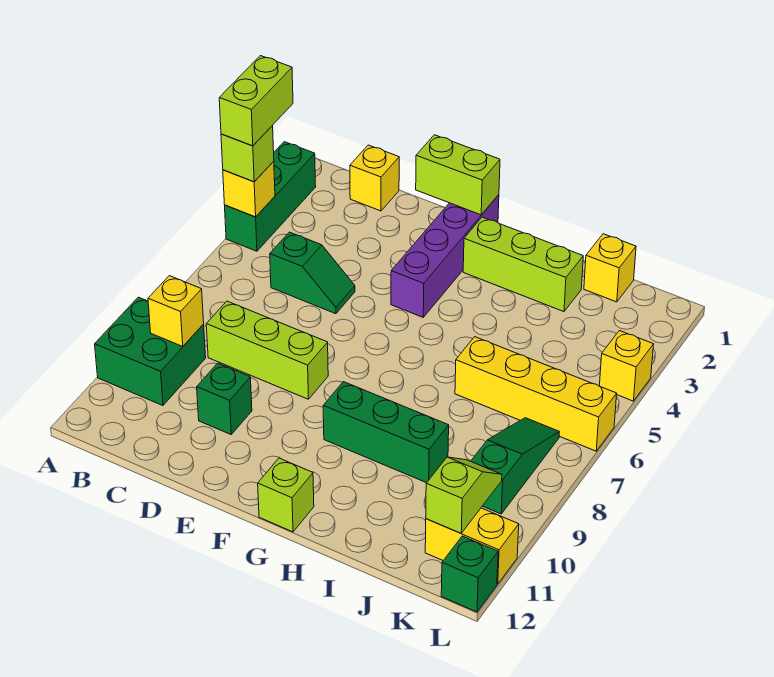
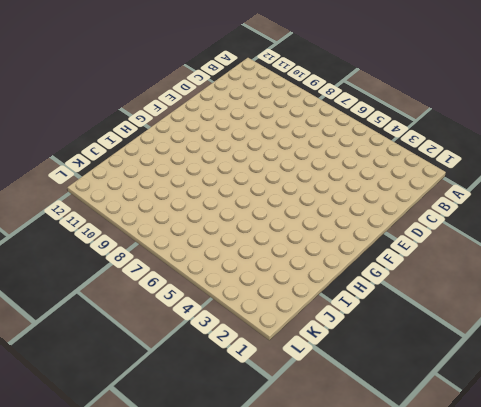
none -> green brick A2:A4 level 1
none -> green brick A9:B10 level 1
none -> yellow brick C1 level 1

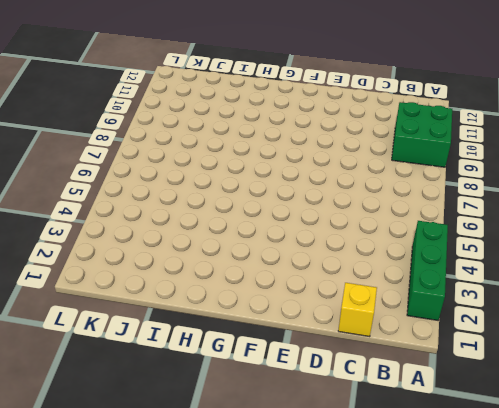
none -> green slope C5:D5 level 1 top C
none -> lime brick C8:E8 level 1
none -> green brick D10 level 1

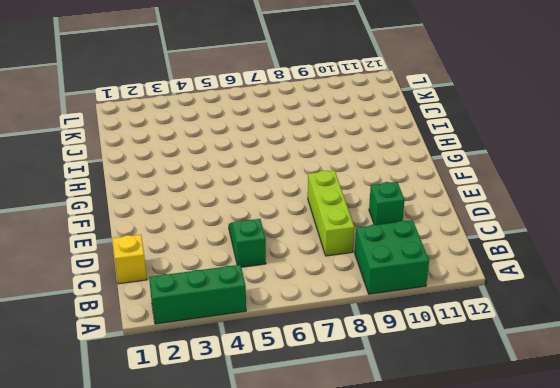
none -> purple brick F1:F4 level 1
none -> lime brick G2:I2 level 1
none -> green brick G9:I9 level 1

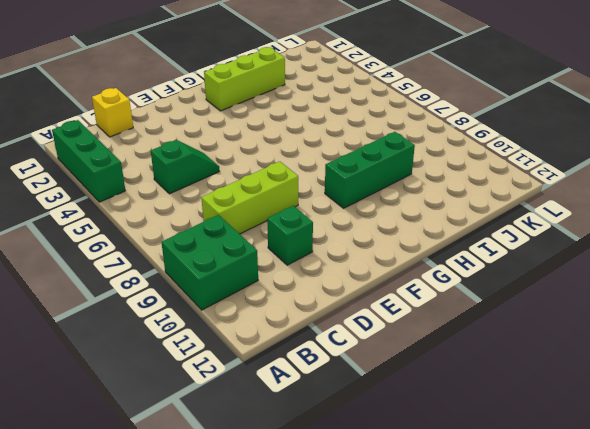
none -> purple brick F1:F4 level 1
none -> lime brick G12 level 1
none -> yellow brick I6:L6 level 1

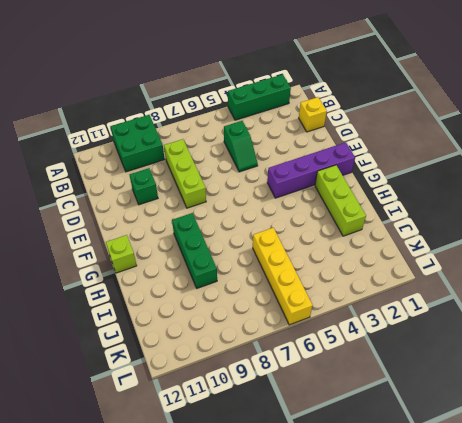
none -> yellow brick J1 level 1
none -> green slope K7:K9 level 1 top 9
none -> yellow brick K11:L11 level 1

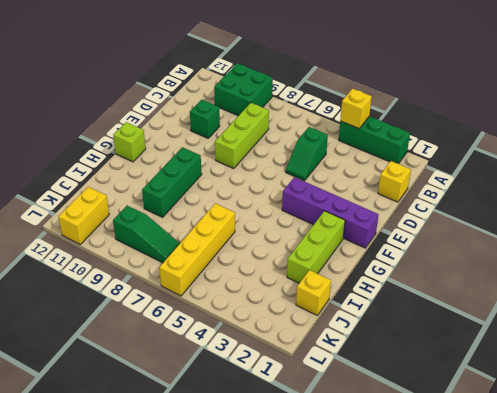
none -> yellow brick L4 level 1
none -> green brick L12 level 1
none -> yellow brick B9 level 2

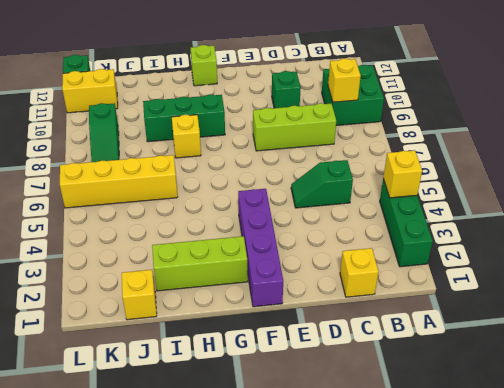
yellow brick H8 level 1 -> yellow brick L4 level 1
none -> lime brick E1:F1 level 2
none -> lime slope K10:K11 level 2 top 11
none -> lime brick A4 level 3

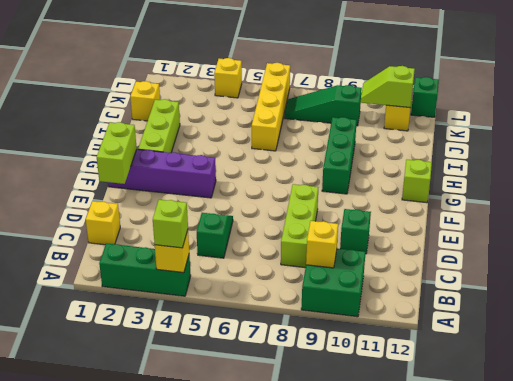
none -> lime brick A3:A4 level 4

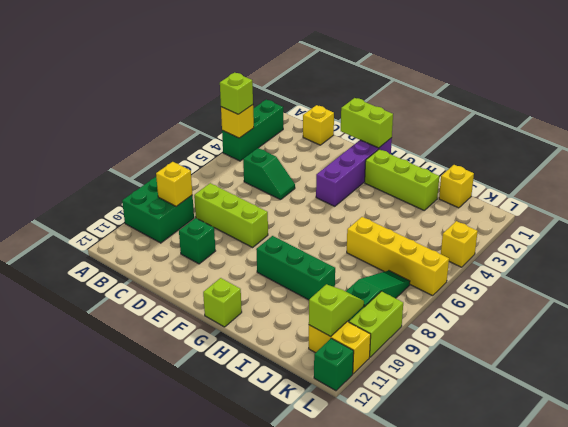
lime brick L9:L10 level 1 -> lime brick A3:A4 level 4

